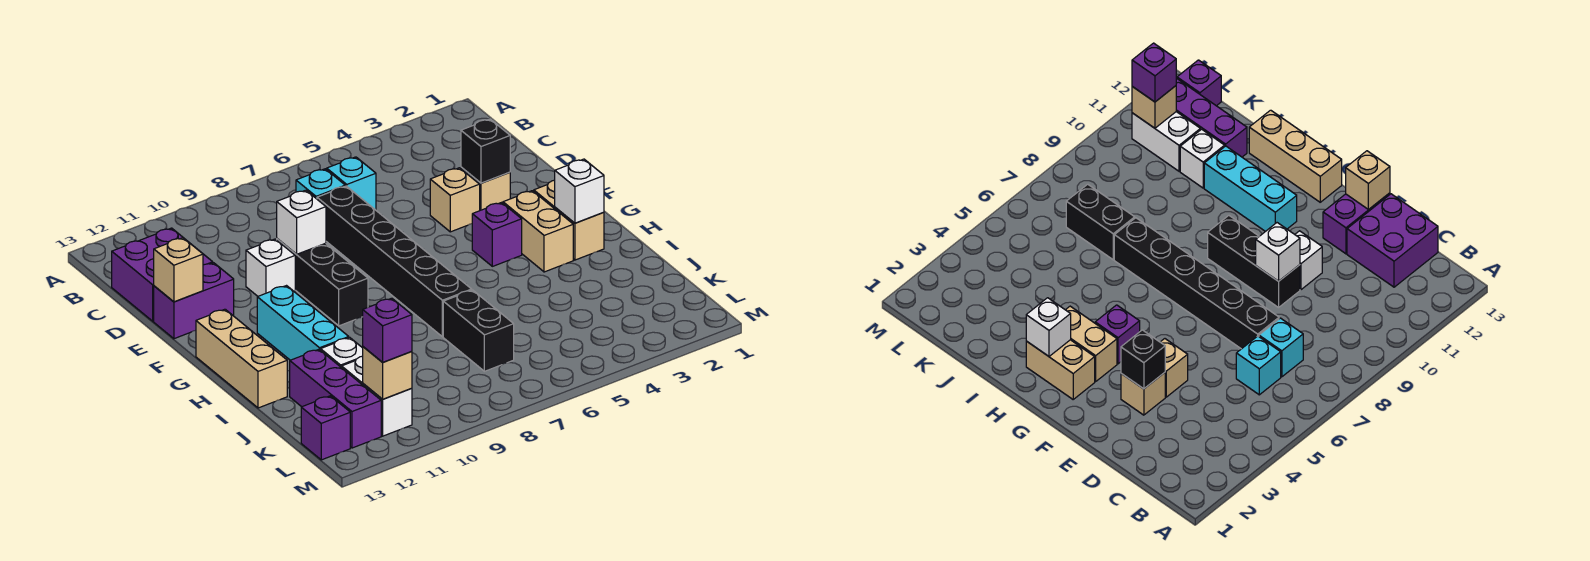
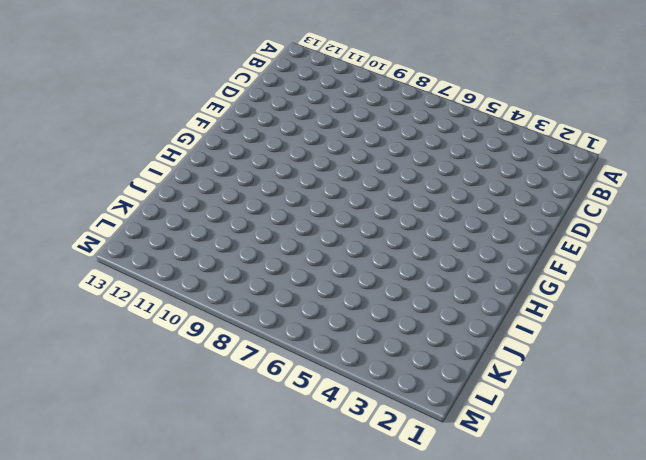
none -> cyan brick C6 level 1
none -> cyan brick C7 level 1
none -> purple brick C12:D13 level 1

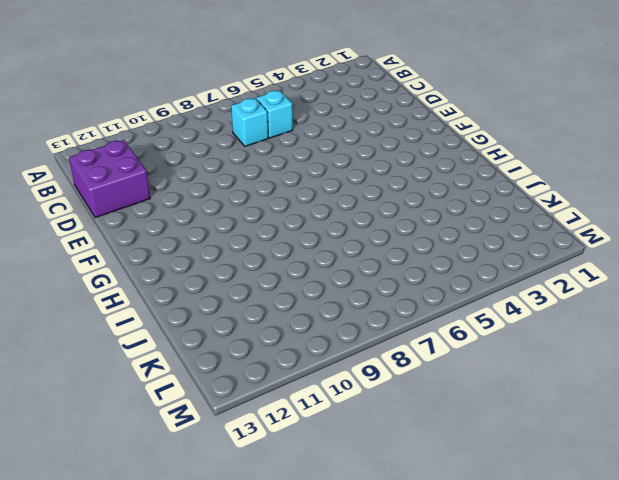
none -> black brick D7:I7 level 1
none -> tan brick E3 level 1
none -> tan brick E4 level 1

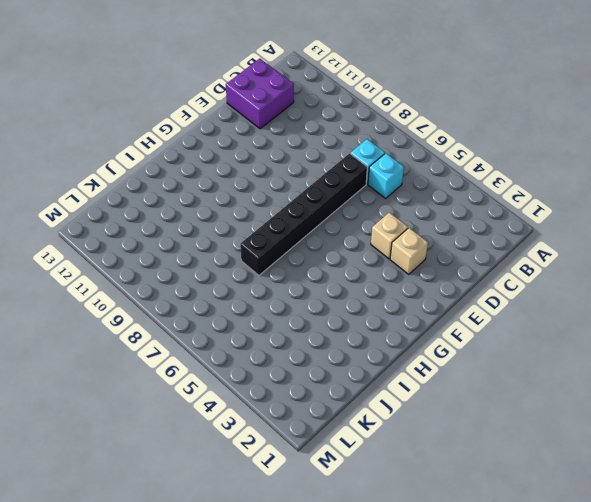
none -> black brick E9:G9 level 1
none -> white brick E10 level 1
none -> purple brick E12:E13 level 1

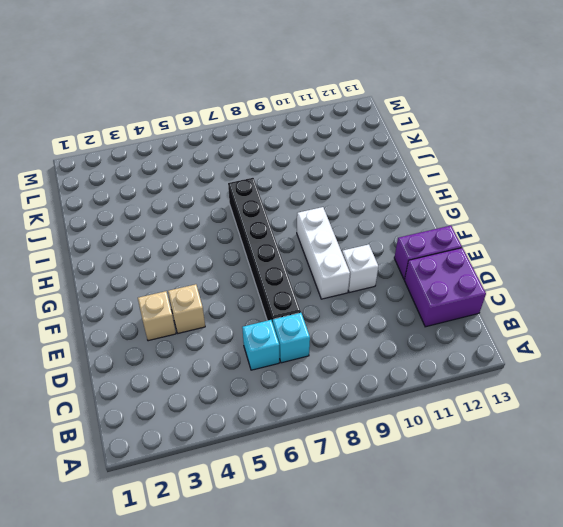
white brick E9:G9 level 1 -> black brick E9:G9 level 1
none -> tan brick G2:H2 level 1
none -> tan brick G3:H3 level 1
none -> purple brick G4 level 1

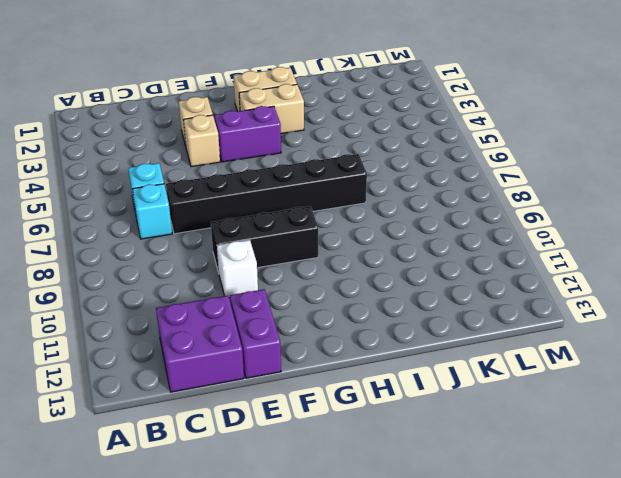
purple brick F4:G4 level 1 -> purple brick G4 level 1
none -> cyan brick G11:I11 level 1
none -> tan brick G13:I13 level 1
none -> black brick J7:K7 level 1

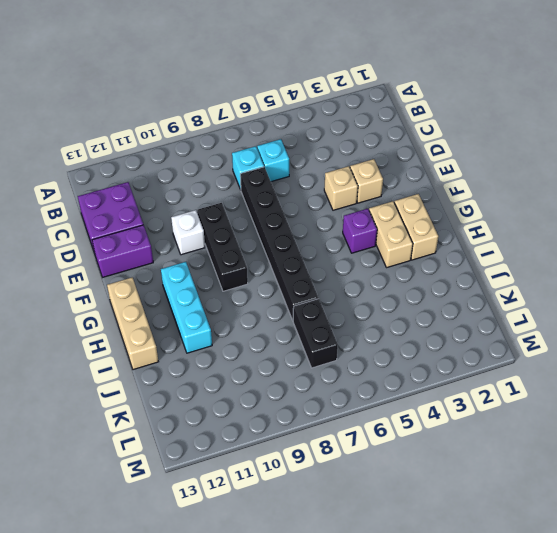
none -> white brick J11 level 1
none -> purple brick J12:L12 level 1
none -> white brick K11:L11 level 1

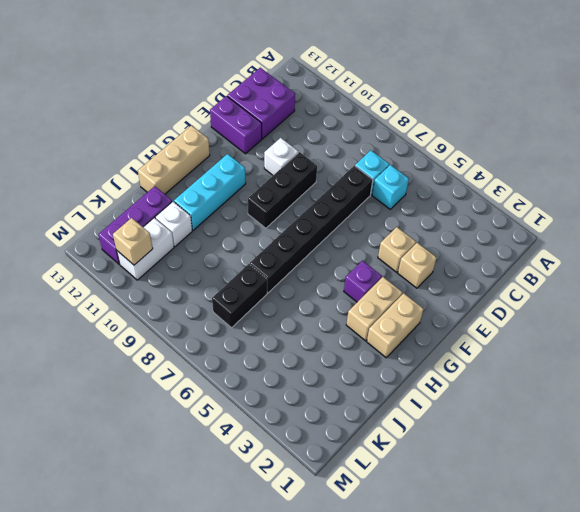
none -> purple brick L13 level 1
none -> black brick E3 level 2
none -> white brick E9 level 2

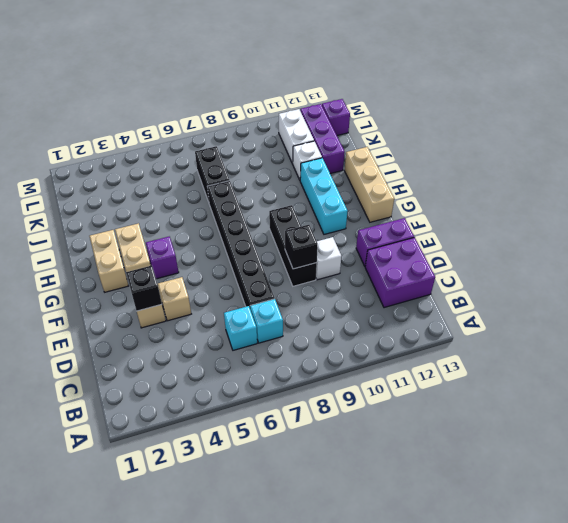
black brick E9 level 2 -> white brick E9 level 2
none -> tan brick E13 level 2
none -> white brick H2 level 2
none -> tan brick L11 level 2

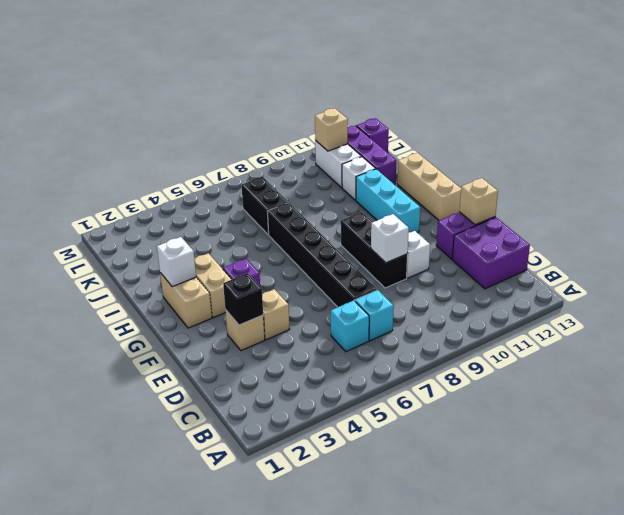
none -> purple brick L11 level 3

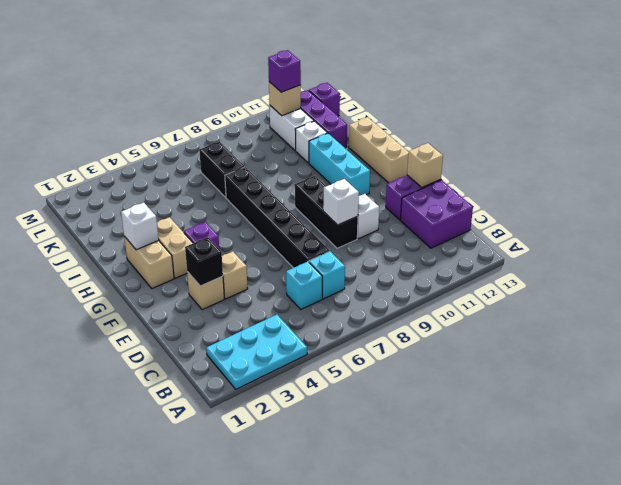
cyan plate A2:B4 level 1 -> none

